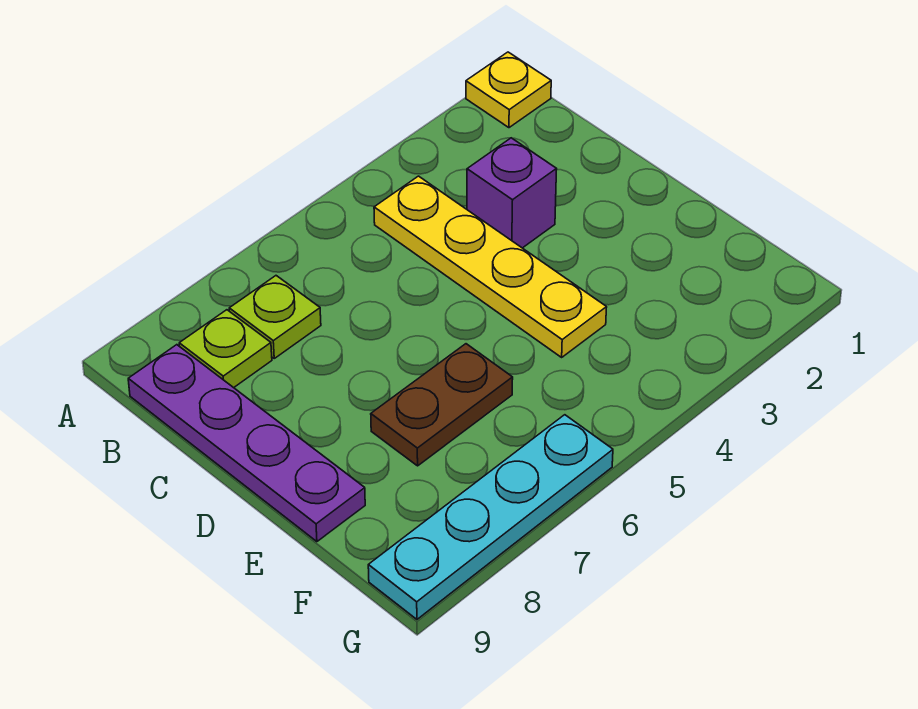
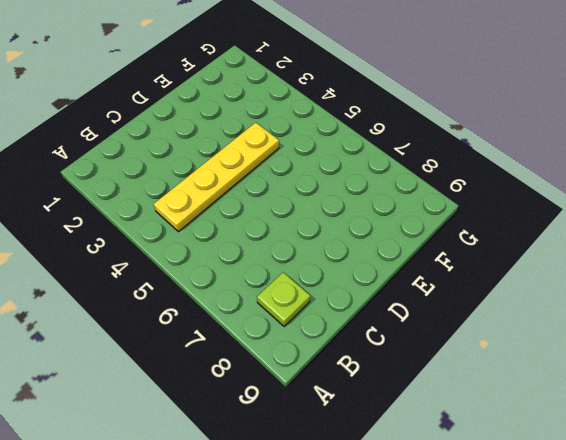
none -> yellow plate A1 level 1
none -> lime plate B7 level 1

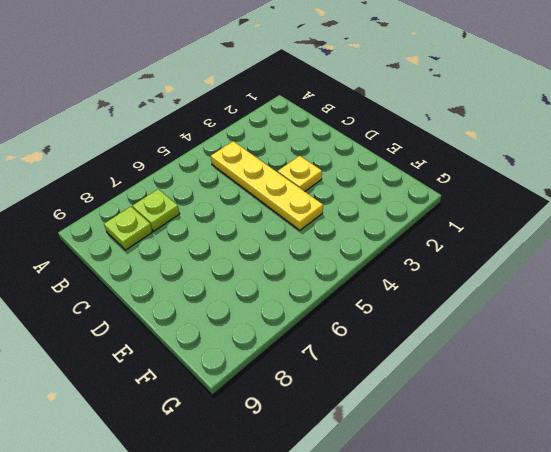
yellow plate D3 level 1 -> yellow plate A1 level 1
none -> purple plate B9:E9 level 1
none -> purple brick C3 level 1

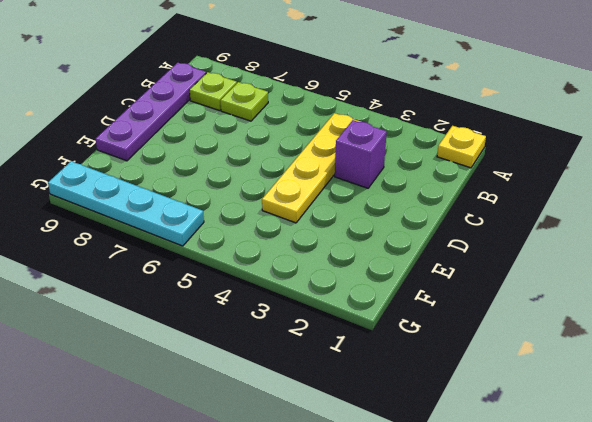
none -> brown plate E6:E7 level 1

